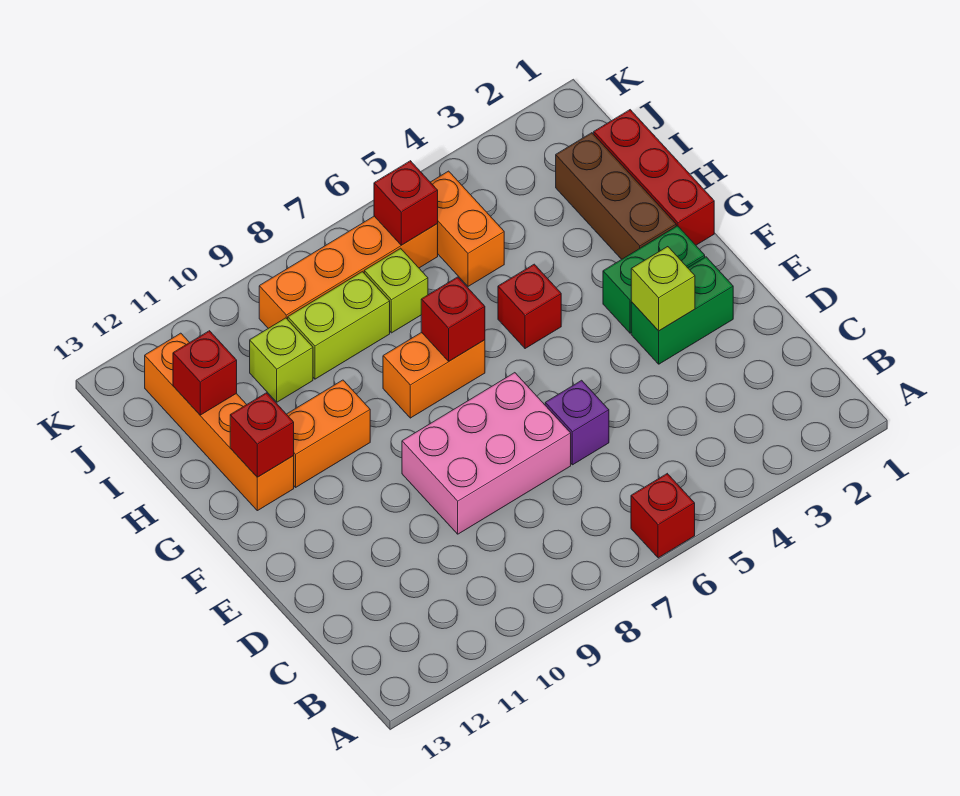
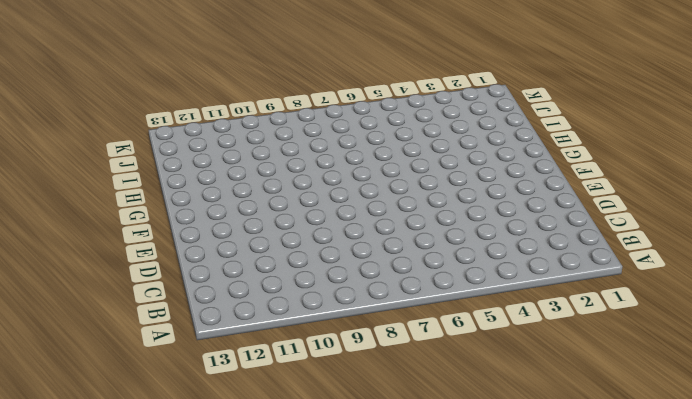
none -> red brick A6 level 1
none -> purple brick D6 level 1
none -> pink brick D7:E9 level 1

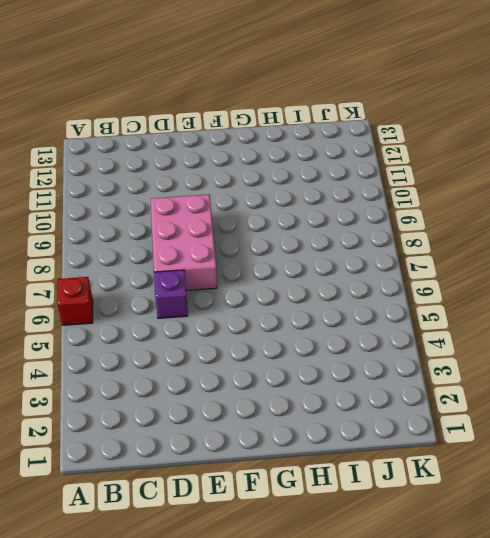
none -> green brick E2:E3 level 1
none -> green brick F2:F3 level 1
none -> red brick G1:I1 level 1

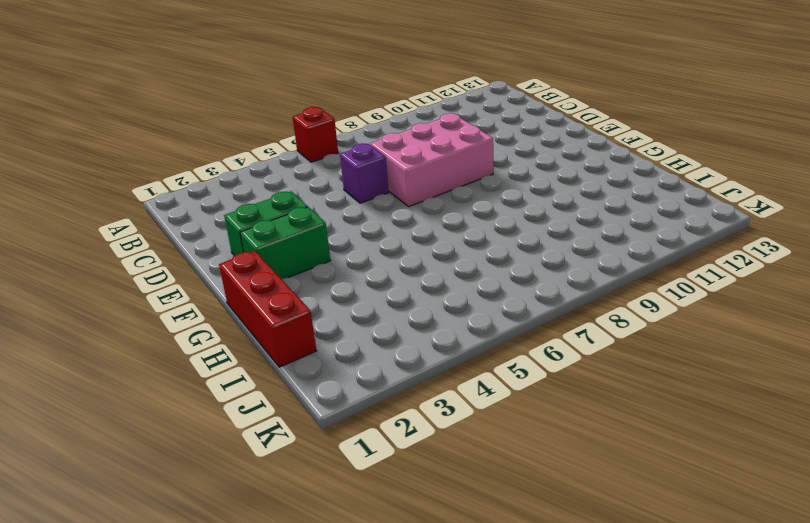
none -> brown brick G2:I2 level 1
none -> red brick G5 level 1
none -> orange brick G7:G8 level 1

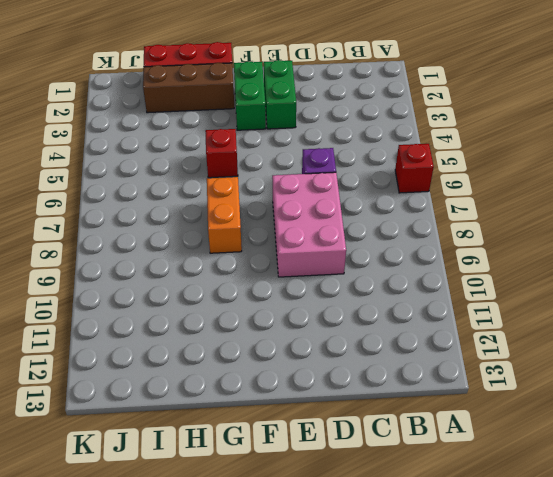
none -> orange brick G10:G11 level 1
none -> orange brick G12:J12 level 1
none -> orange brick I5:J5 level 1

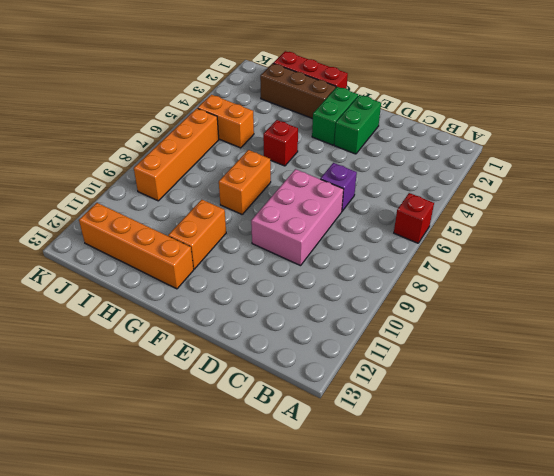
none -> lime brick I7 level 1
none -> lime brick I8:I9 level 1
none -> lime brick I10 level 1

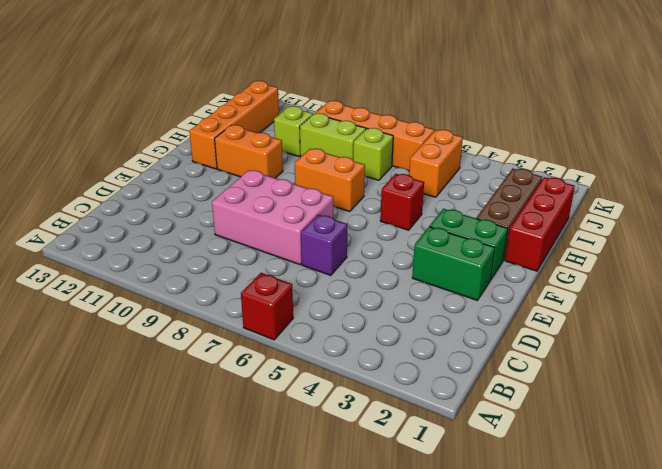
none -> lime brick E3 level 2
none -> red brick G7 level 2
none -> red brick G12 level 2

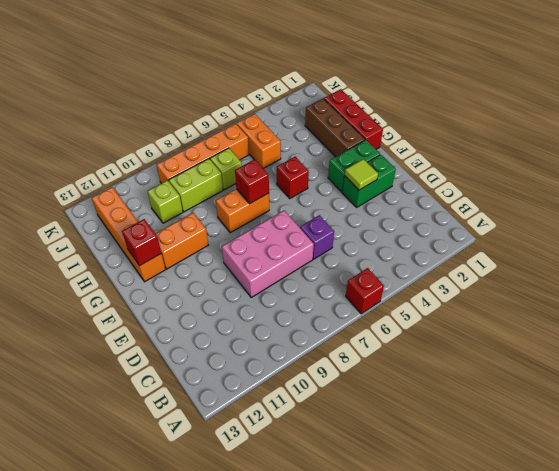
lime tile E3 level 2 -> lime brick E3 level 2
none -> red brick I12 level 2
none -> red brick J6 level 2

